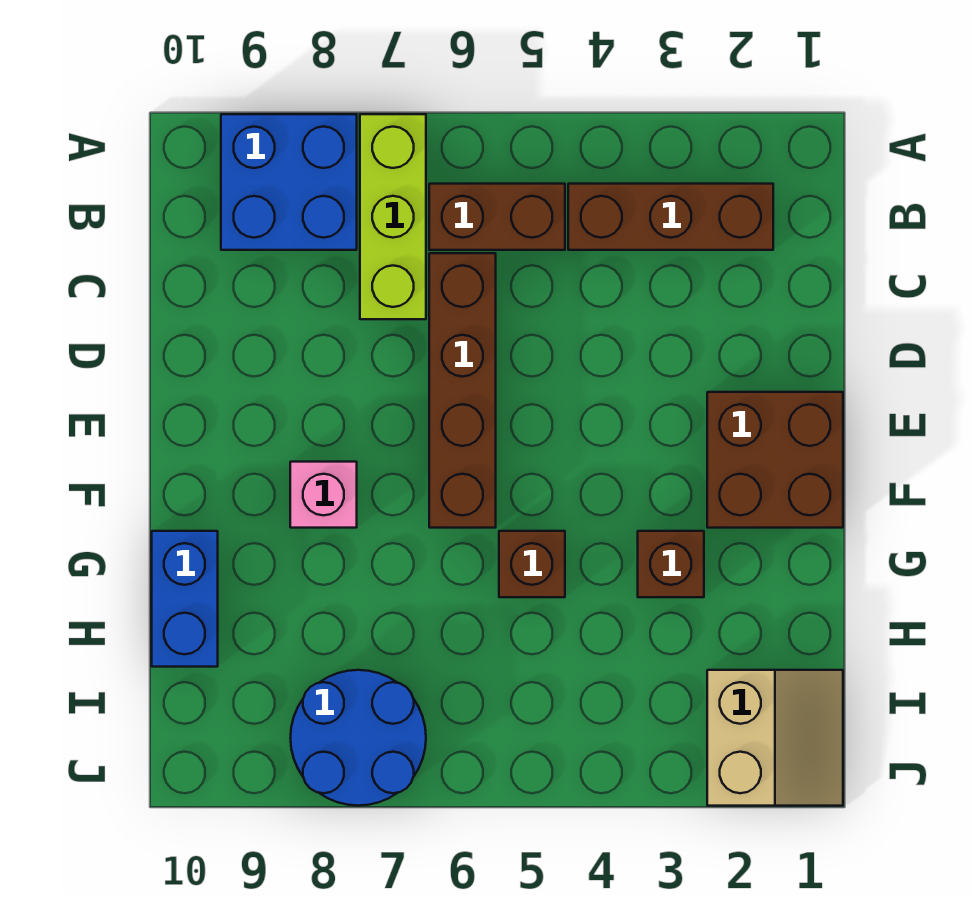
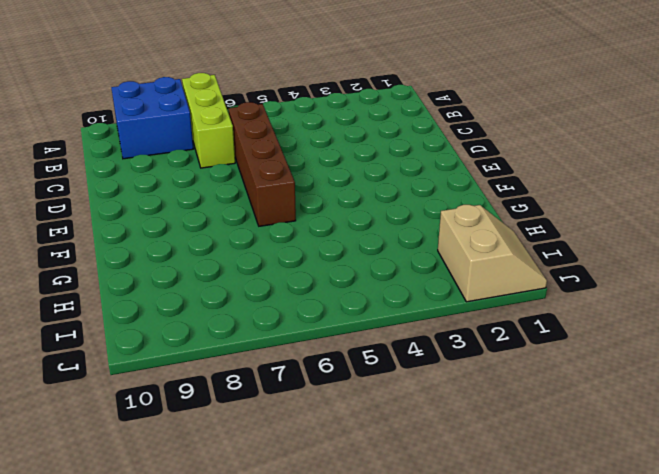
none -> brown brick B2:B4 level 1
none -> brown brick B5:B6 level 1
none -> brown brick E1:F2 level 1

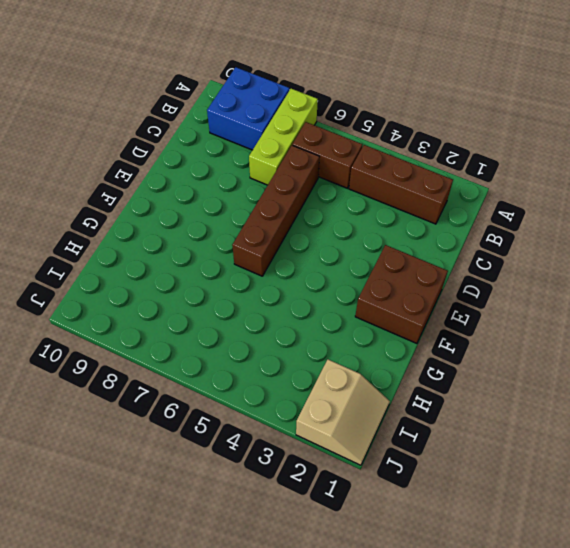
none -> pink brick F8 level 1
none -> brown brick G3 level 1
none -> brown brick G5 level 1

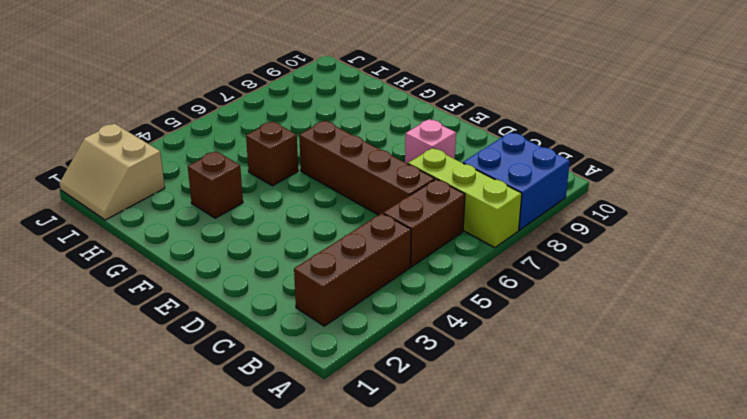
pink brick D8 level 1 -> pink brick F8 level 1
none -> brown brick E1:F2 level 1
none -> blue brick G10:H10 level 1
none -> blue round brick I7:J8 level 1

